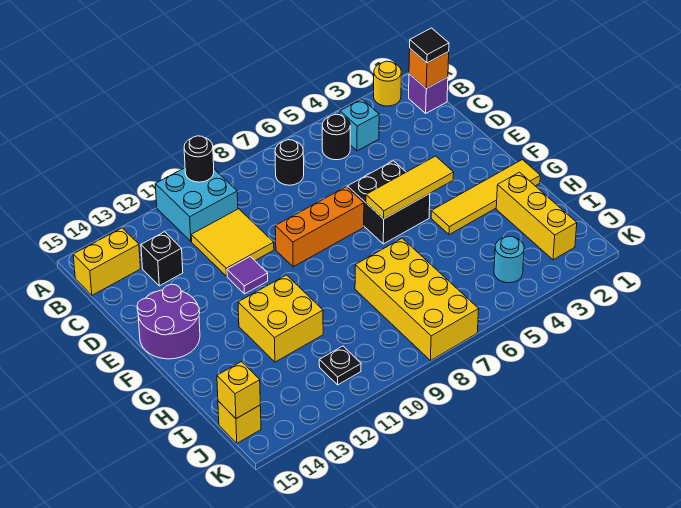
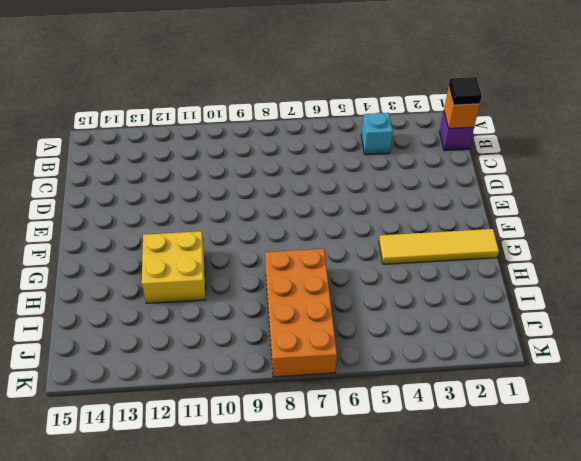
orange brick H7:K8 level 1 -> yellow brick H7:K8 level 1
none -> yellow round brick A2 level 1
none -> cyan brick A10:B11 level 1
none -> black round brick B5 level 1

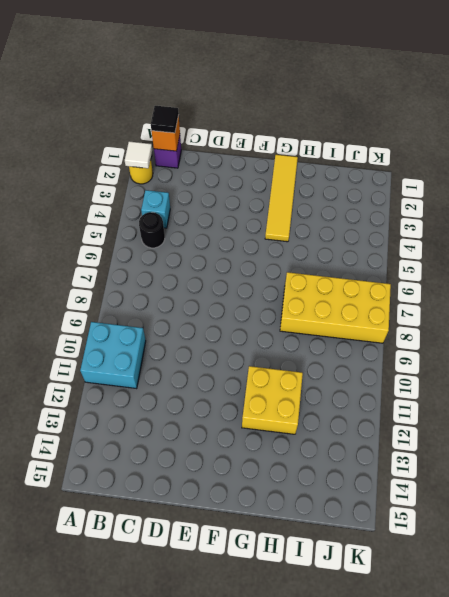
white tile A2 level 2 -> none
none -> black round brick B7 level 1
none -> yellow brick B14:B15 level 1
none -> yellow tile C10:D11 level 1

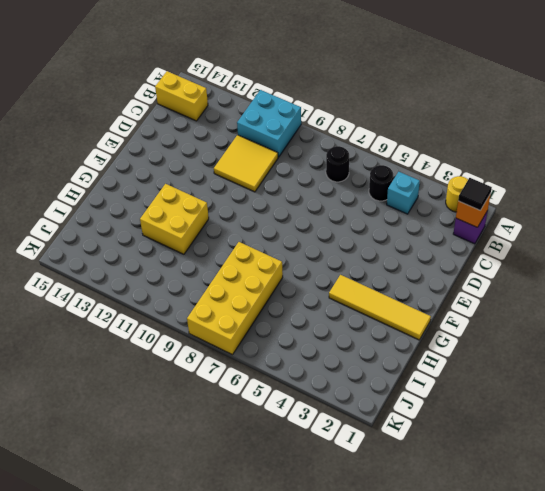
none -> black brick C13 level 1
none -> black brick E5:F6 level 1
none -> orange brick E7:E9 level 1

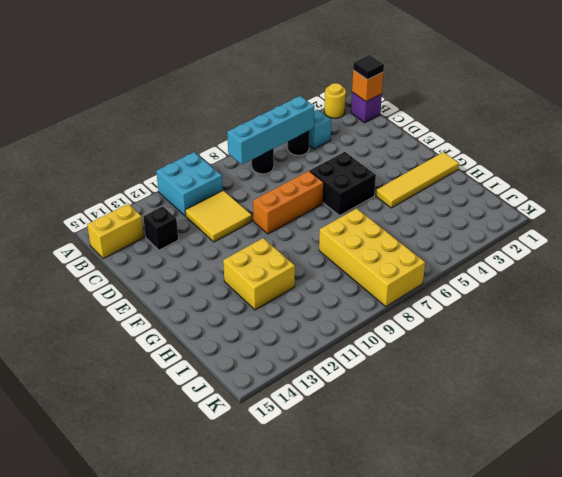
cyan brick B5:B8 level 2 -> none
none -> purple tile E11 level 1
none -> purple round brick E14:F15 level 1
none -> yellow brick H2:J2 level 1

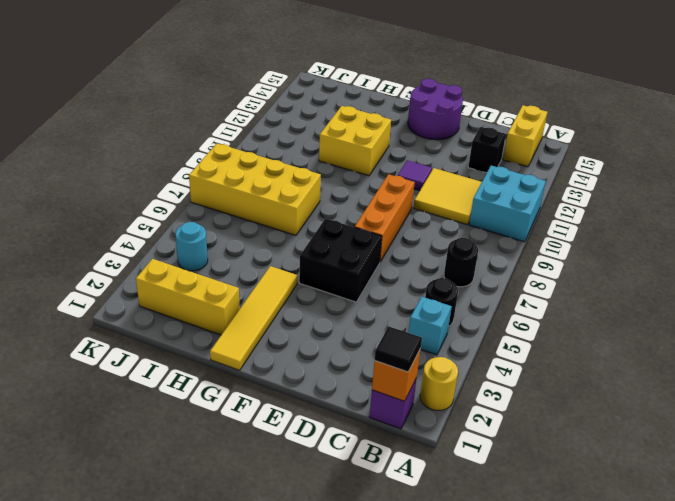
none -> black plate J11 level 1
none -> yellow brick J15 level 1
none -> black round brick A10 level 2

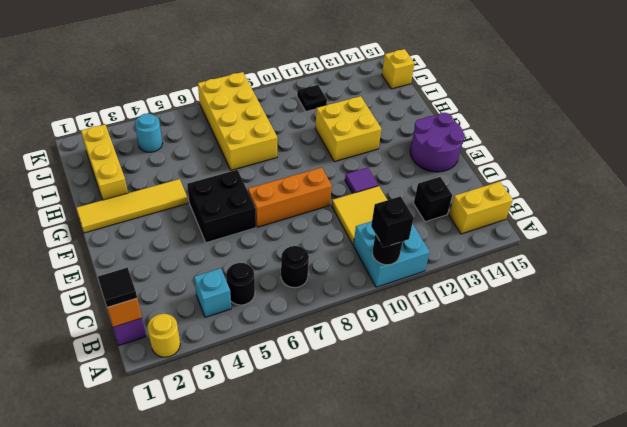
black brick A10 level 3 -> none
none -> yellow tile F4:F6 level 2
none -> yellow brick J15 level 2

